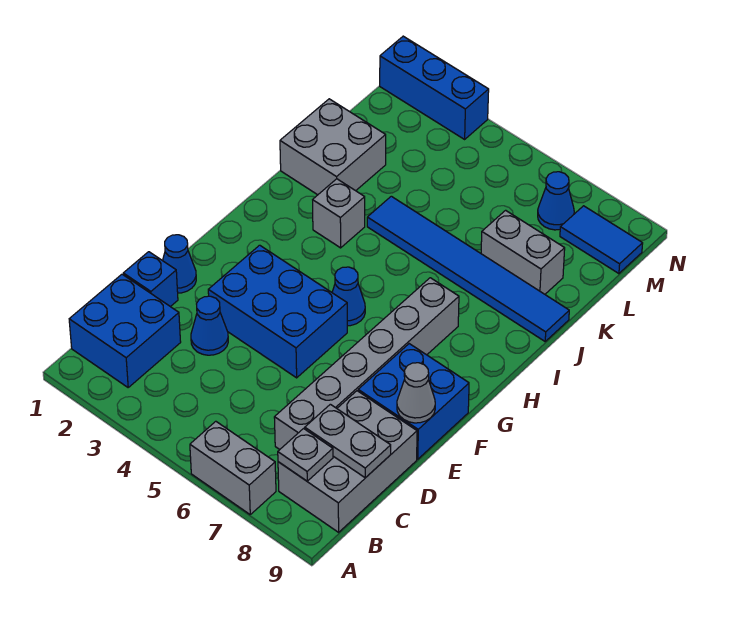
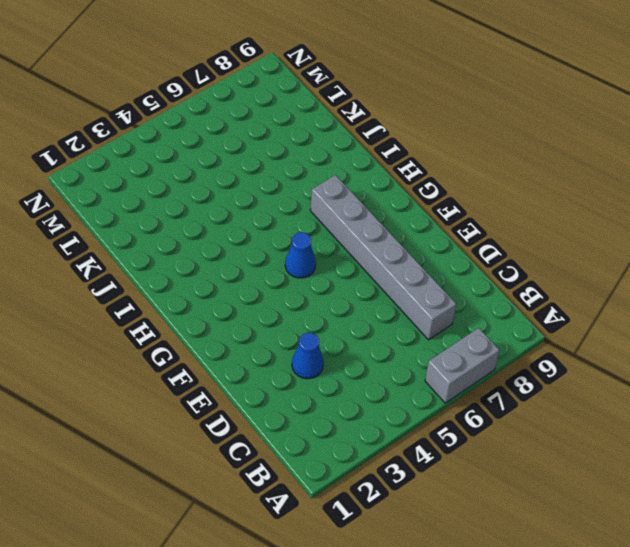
none -> blue brick B1:C2 level 1
none -> grey brick B8:D9 level 1
none -> blue brick D1 level 1

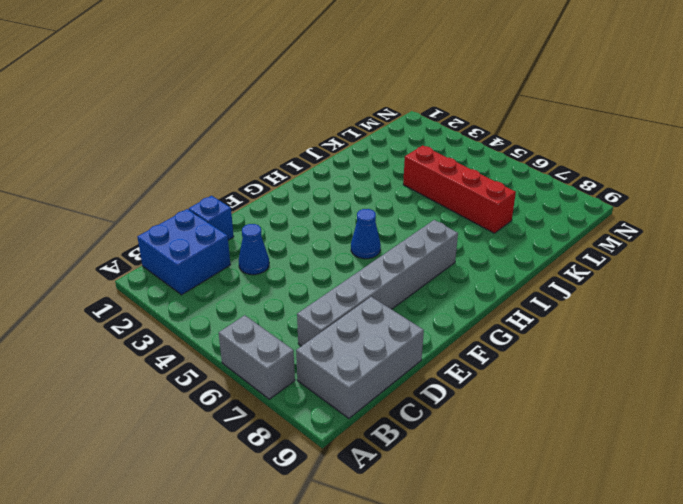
red brick K4:K7 level 1 -> grey brick K7:K8 level 1
none -> blue cone E1 level 1
none -> blue brick E3:F5 level 1
none -> blue brick E8:F9 level 1

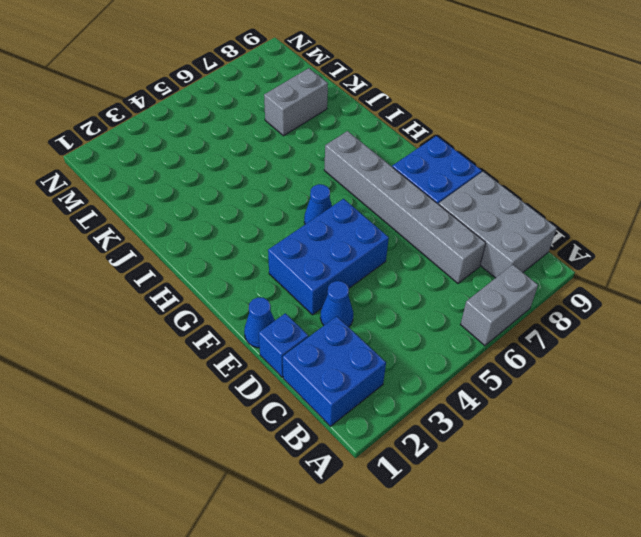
none -> grey brick I3 level 1
none -> grey brick J1:K2 level 1
none -> blue tile J4:J9 level 1

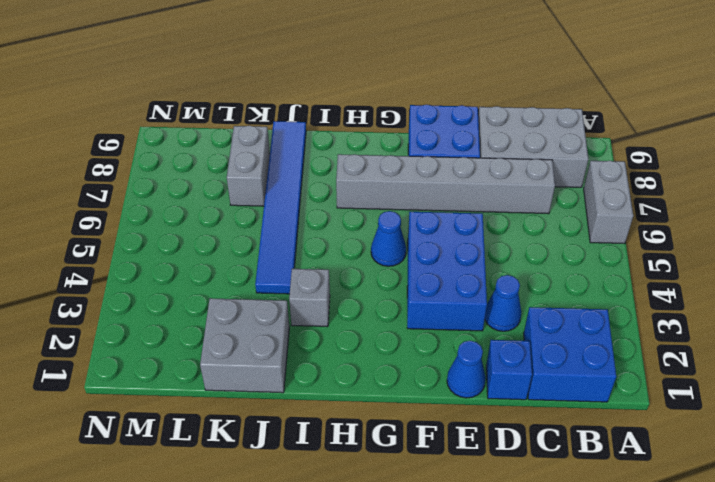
none -> blue cone M7 level 1
none -> blue tile M8:M9 level 1
none -> blue brick N1:N3 level 1

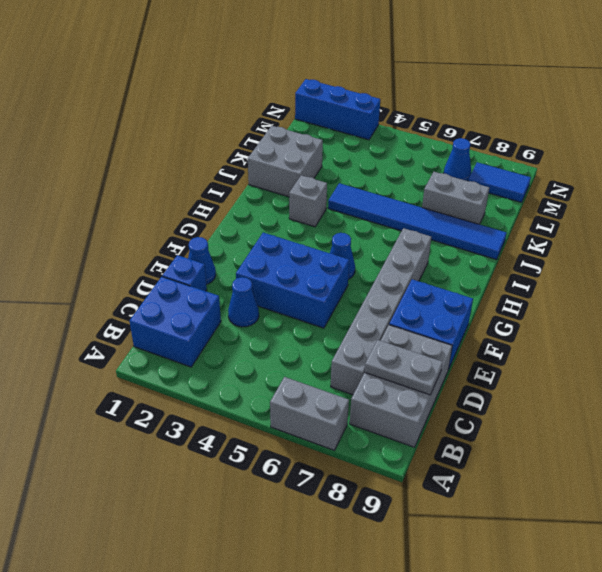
none -> grey plate B8 level 2
none -> grey cone E9 level 2

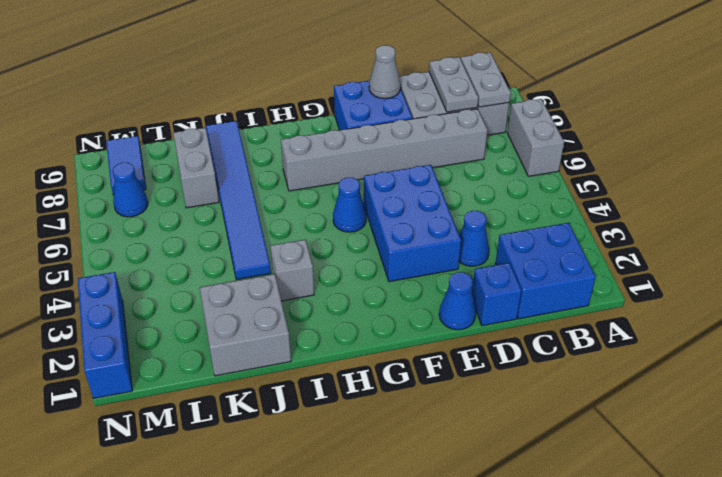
grey plate B8:B9 level 2 -> grey plate B8 level 2

